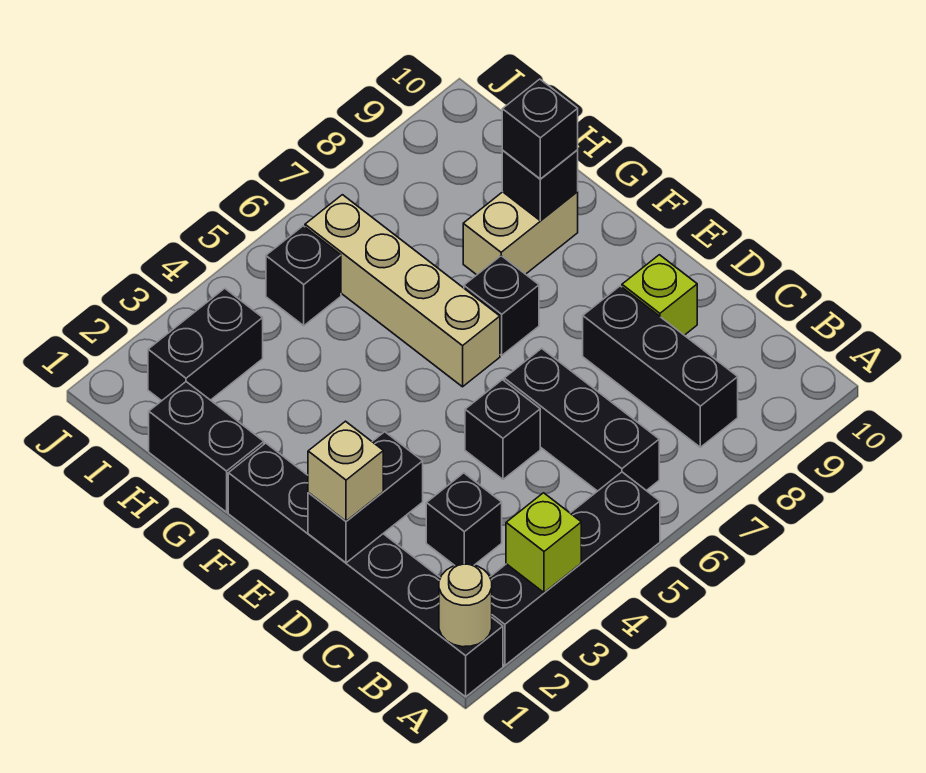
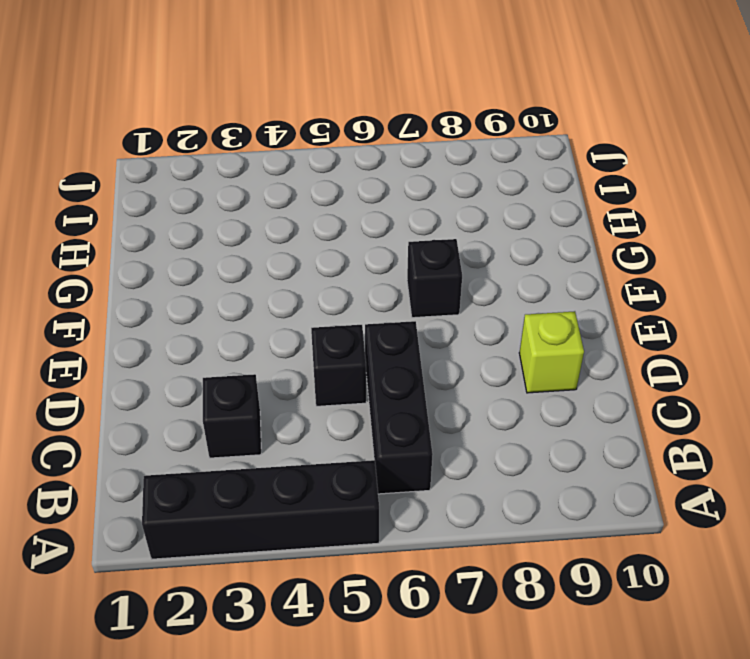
none -> black brick A1:F1 level 1
none -> black brick B8:D8 level 1
none -> tan brick F6:I6 level 1

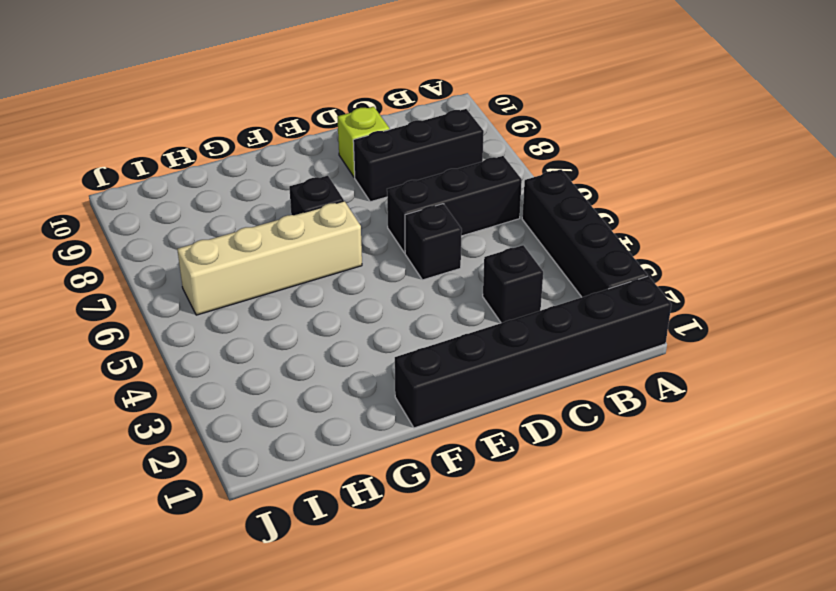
none -> black brick G1:H1 level 1
none -> tan brick G8:G9 level 1
none -> black brick I2:I3 level 1

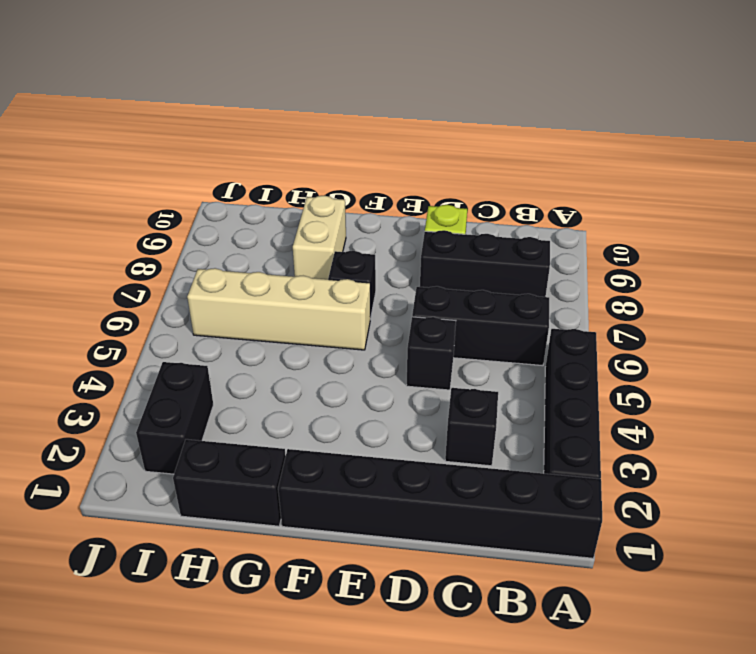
none -> black brick I5 level 1
none -> tan round brick A1 level 2
none -> lime brick A3 level 2

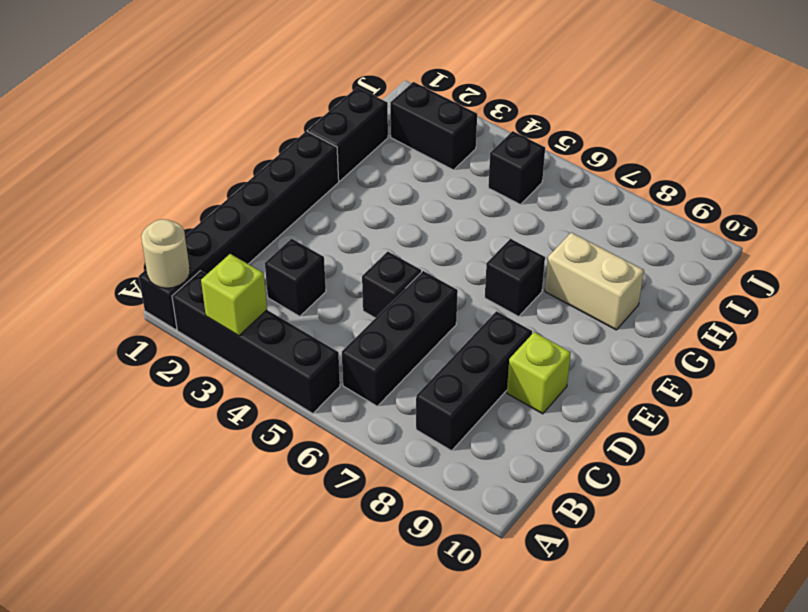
none -> tan brick F6:I6 level 1
none -> black brick D1:D2 level 2
none -> black brick G9 level 2

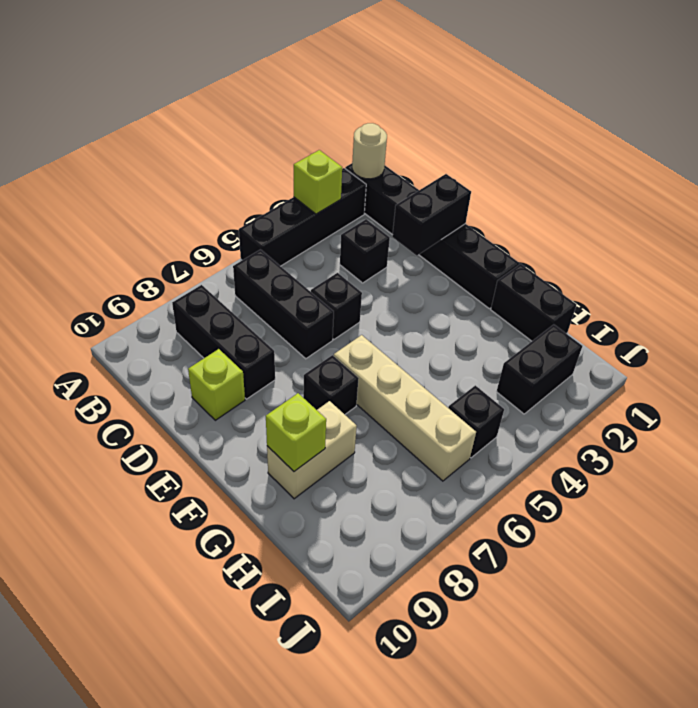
lime brick G9 level 2 -> black brick G9 level 2
none -> tan brick D1 level 3
none -> black brick G9 level 3

